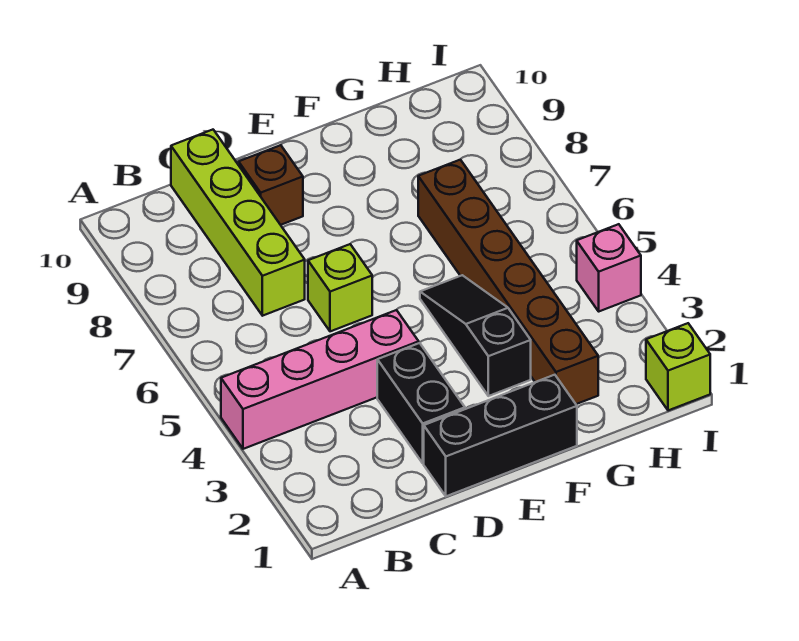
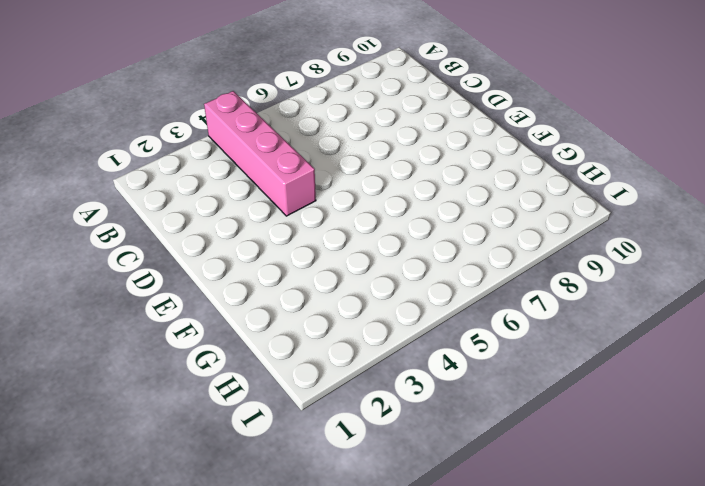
none -> lime brick C7:C10 level 1
none -> black brick D1:F1 level 1

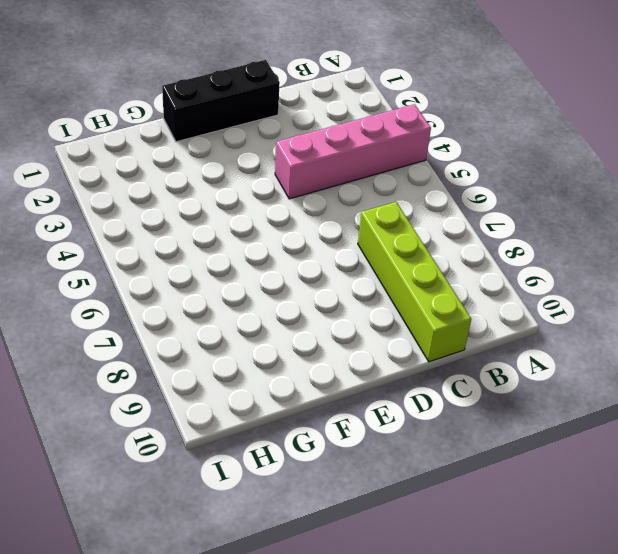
none -> black brick D2:D3 level 1
none -> lime brick D6 level 1

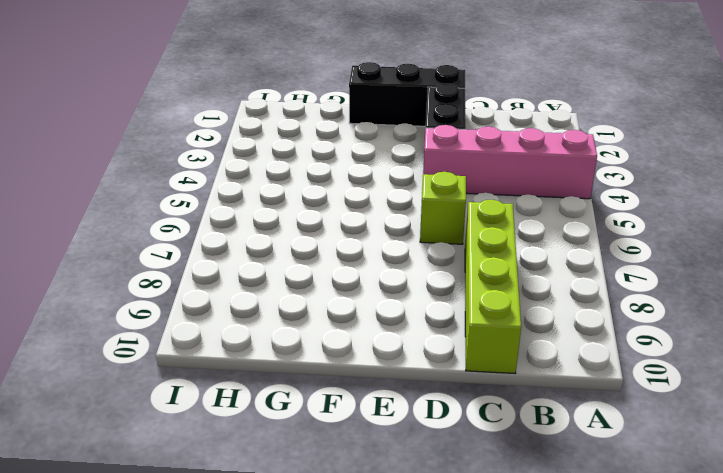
none -> brown brick D9 level 1
none -> black slope F3:F5 level 1 top 3

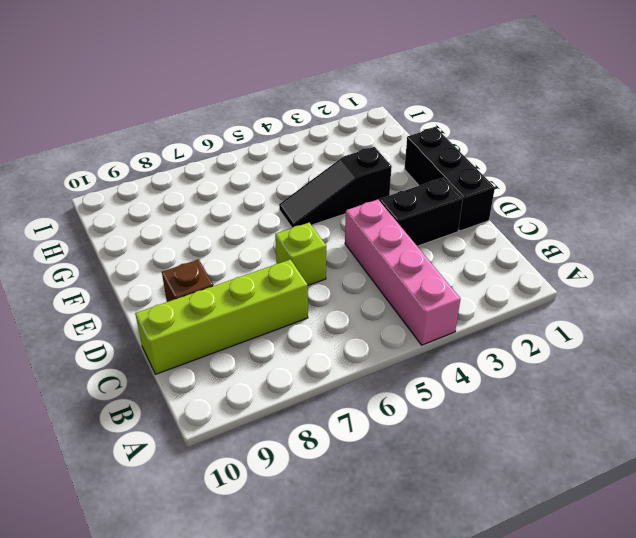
none -> brown brick G2:G7 level 1
none -> lime brick I1 level 1

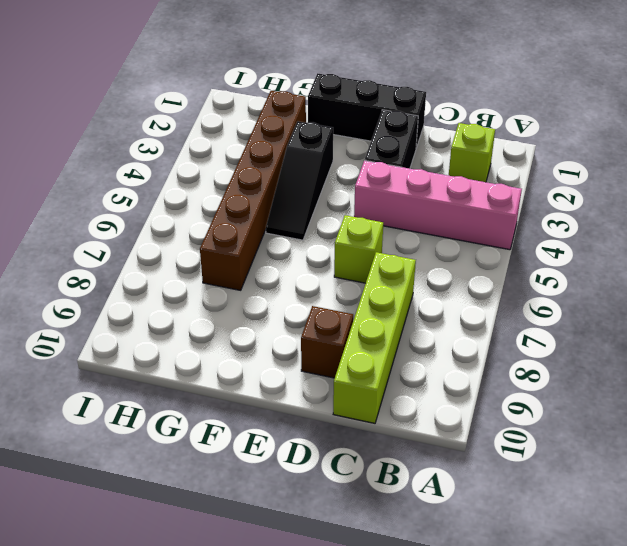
lime brick B2 level 1 -> lime brick I1 level 1
none -> pink brick I4 level 1

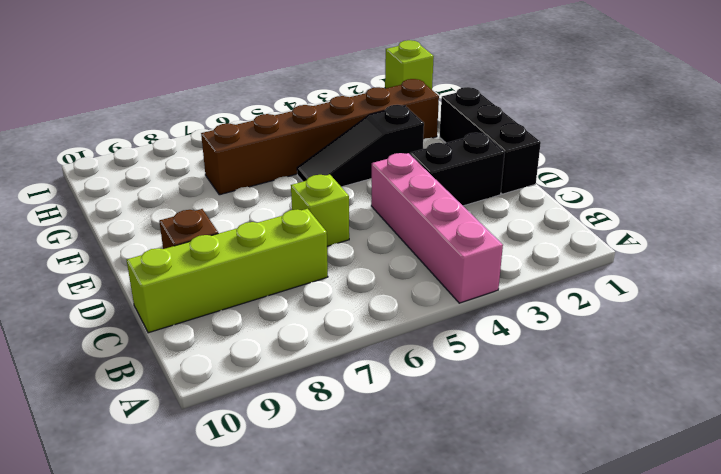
none -> pink brick I4 level 1

